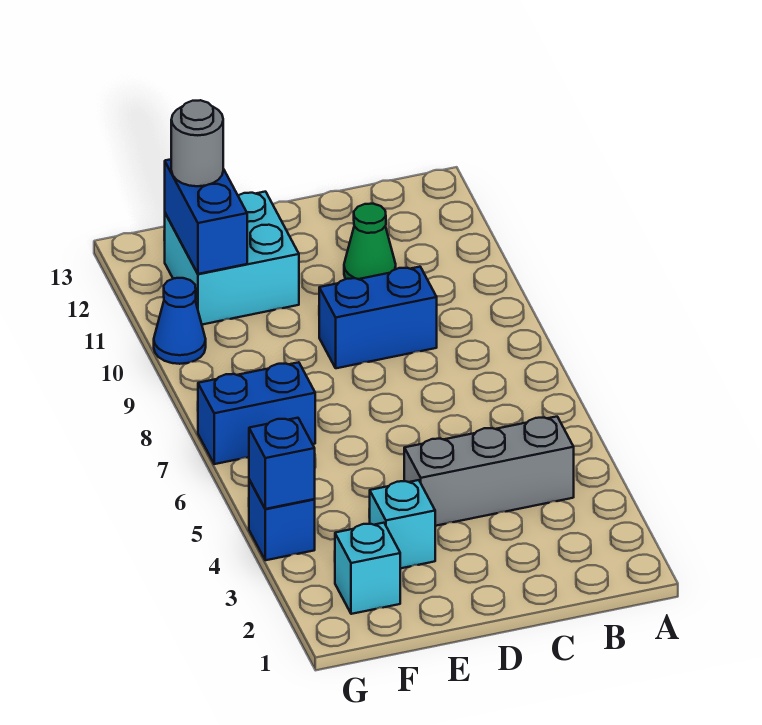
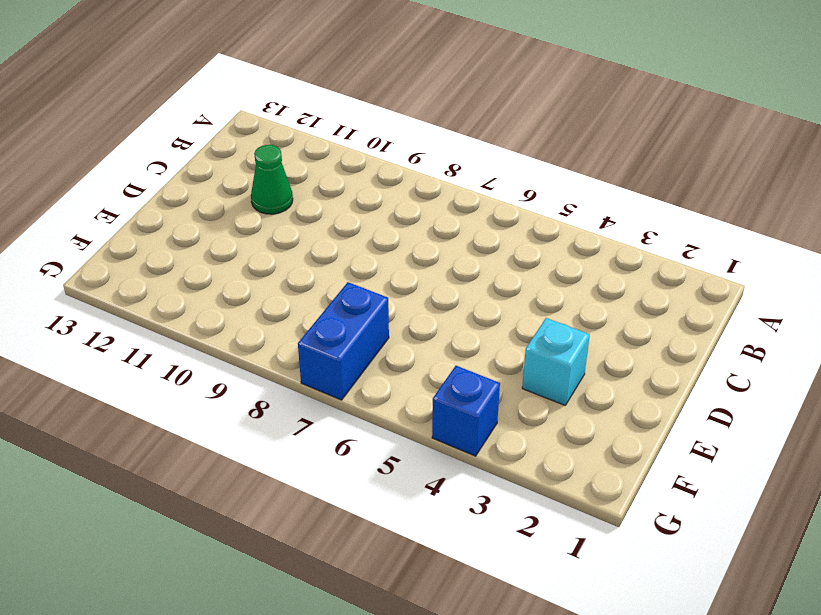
none -> grey brick B4:D4 level 1
none -> blue brick C9:D9 level 1
none -> cyan brick E11:F12 level 1

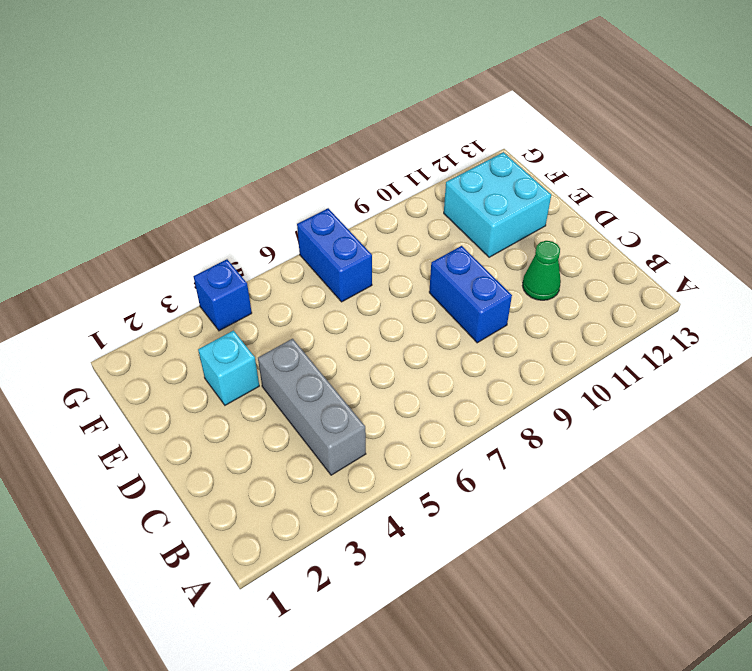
none -> cyan brick F2 level 1
none -> blue cone G10 level 1
none -> blue brick F11:F12 level 2

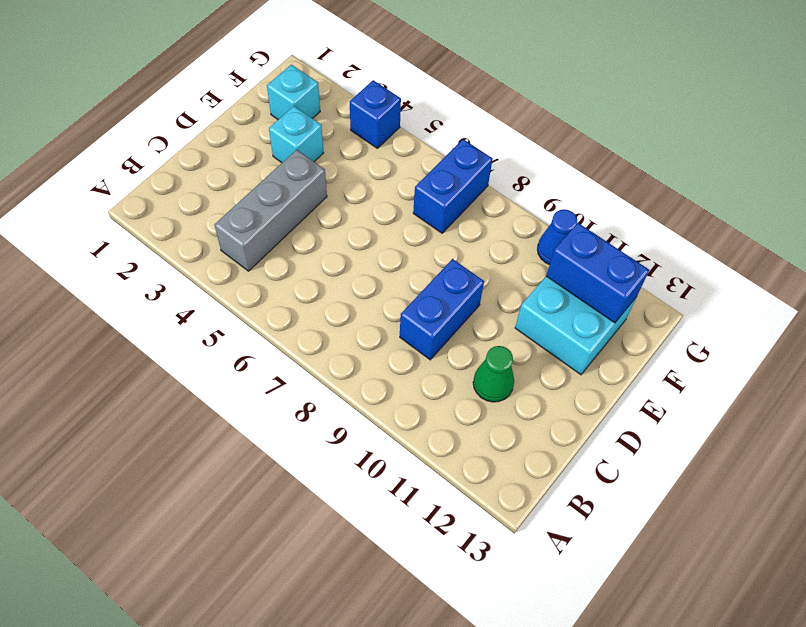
none -> blue brick G4 level 2
none -> grey round brick F12 level 3

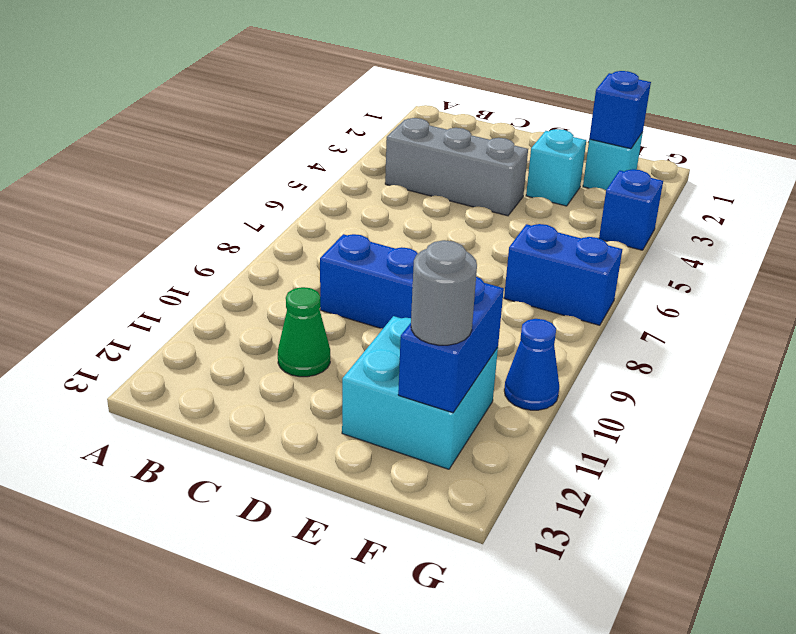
blue brick F2 level 2 -> blue brick G4 level 2

